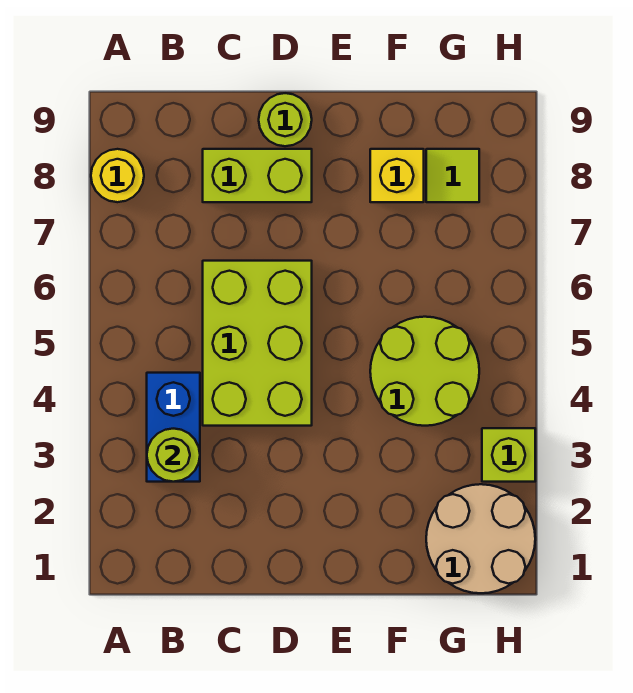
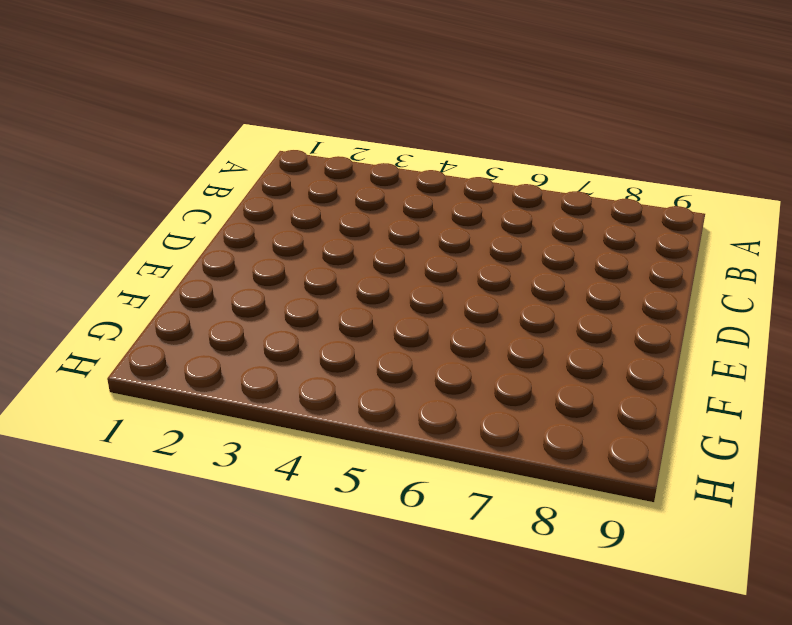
none -> yellow round brick A8 level 1
none -> blue brick B3:B4 level 1

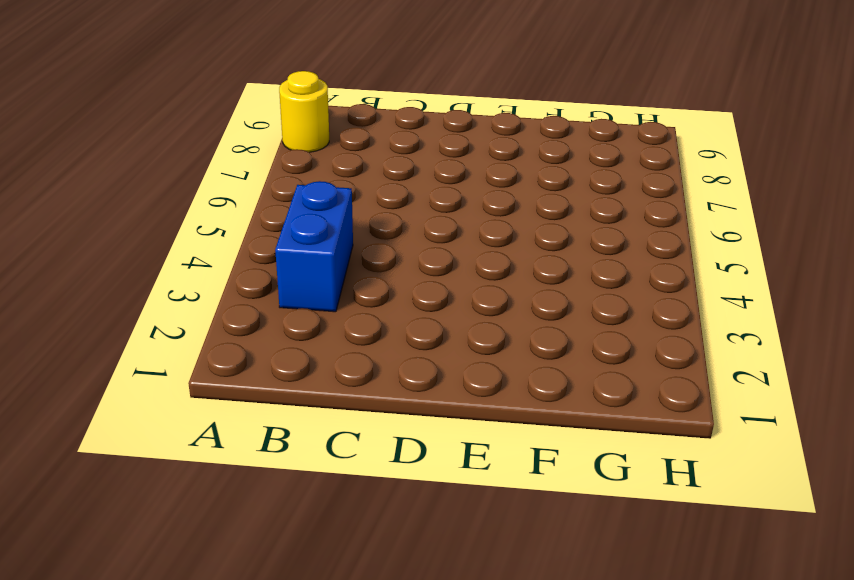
none -> lime brick C4:D6 level 1
none -> lime brick C8:D8 level 1

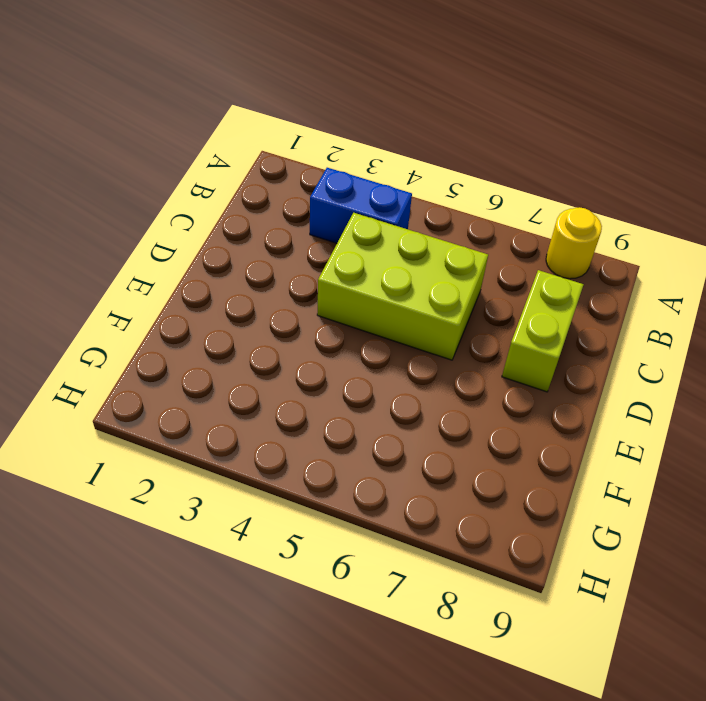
none -> lime round brick D9 level 1
none -> lime round brick F4:G5 level 1

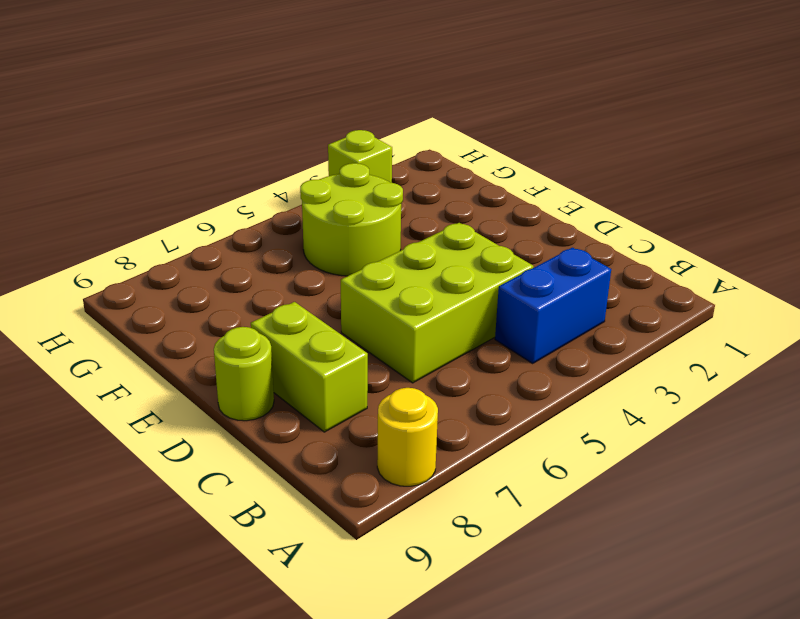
none -> yellow brick F8 level 1
none -> tan round brick G1:H2 level 1

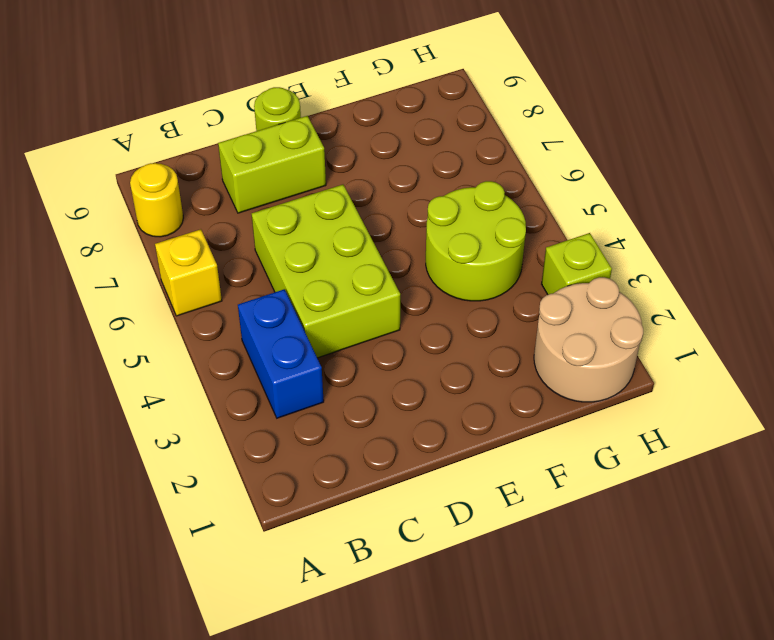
yellow brick A6 level 1 -> yellow brick F8 level 1
none -> lime tile G8 level 1
none -> lime round brick B3 level 2

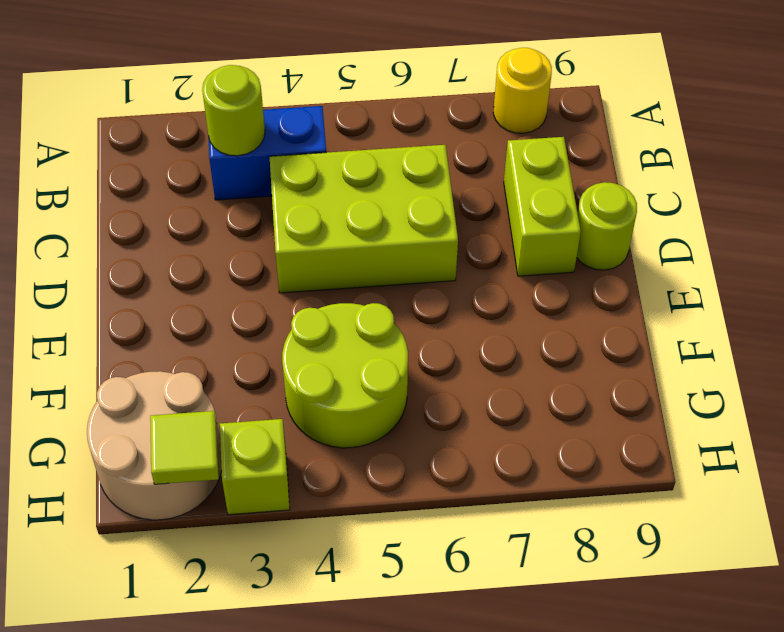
lime tile H2 level 2 -> lime tile G8 level 1
none -> yellow brick F8 level 1

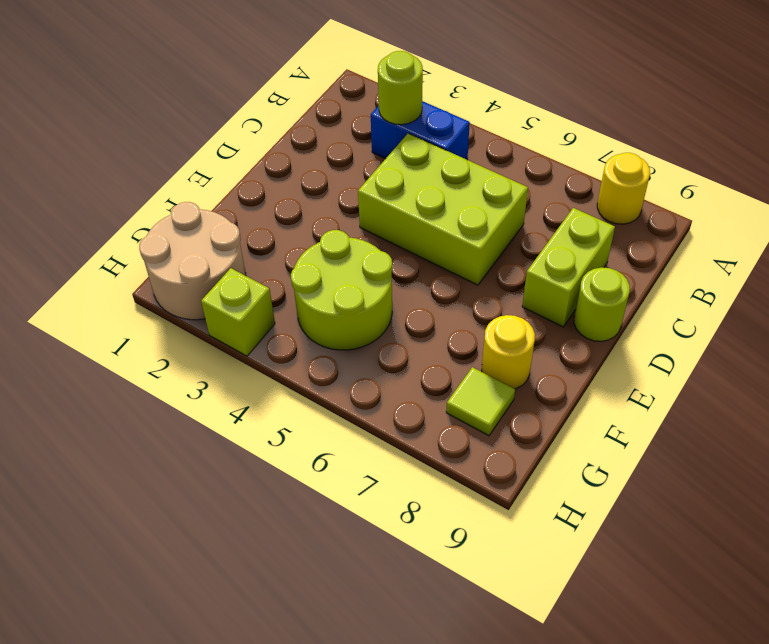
yellow round brick F8 level 1 -> yellow brick F8 level 1

